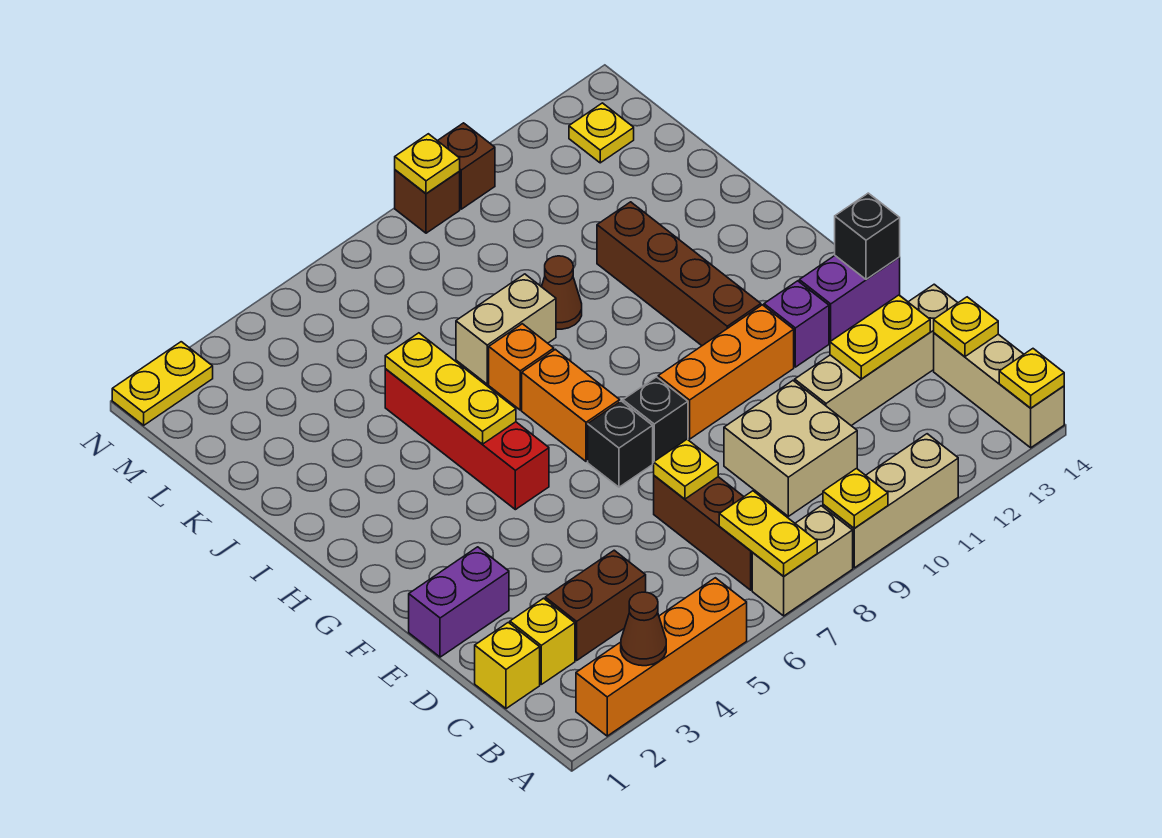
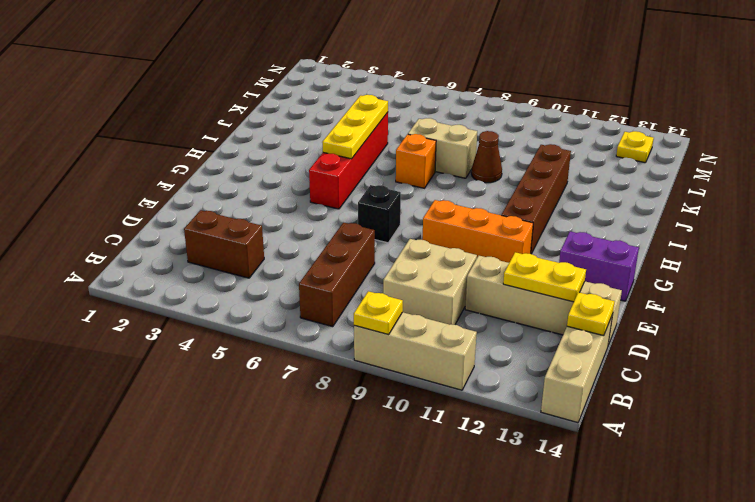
none -> orange brick A2:A5 level 1
none -> tan brick A7:A8 level 1
none -> yellow brick C1 level 1
none -> yellow brick C2 level 1

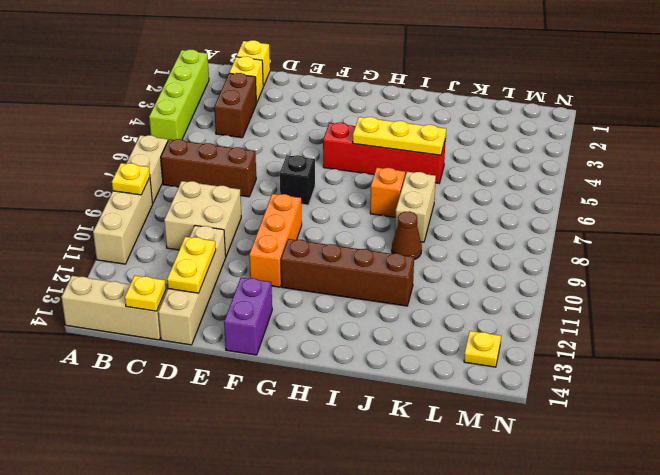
lime brick A2:A5 level 1 -> orange brick A2:A5 level 1
none -> purple brick E1:E2 level 1
none -> black brick F8 level 1
none -> purple brick F12 level 1
none -> orange brick G7:H7 level 1

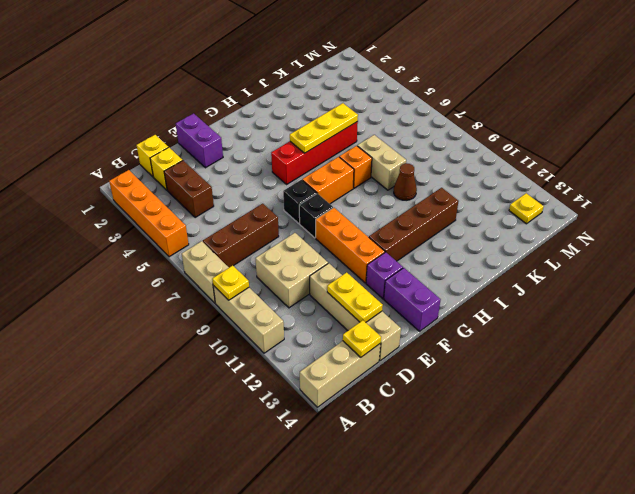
none -> yellow plate N1:N2 level 1
none -> brown brick N9 level 1
none -> brown brick N10 level 1
none -> brown cone A3 level 2

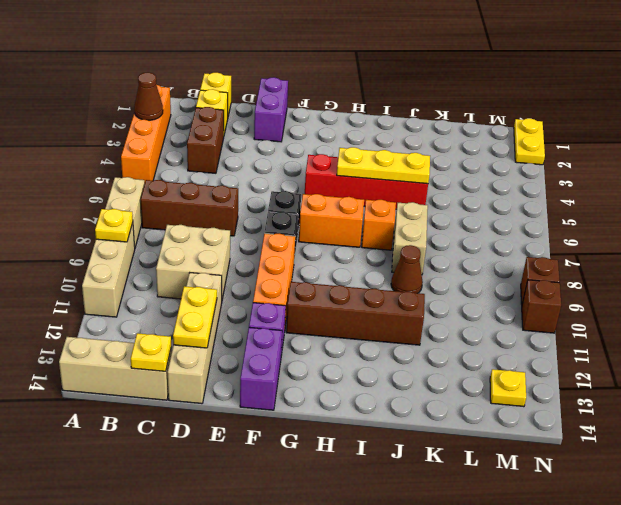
none -> yellow plate A7:B7 level 2
none -> yellow plate A14 level 2
none -> yellow plate D7 level 2
none -> black brick F14 level 2

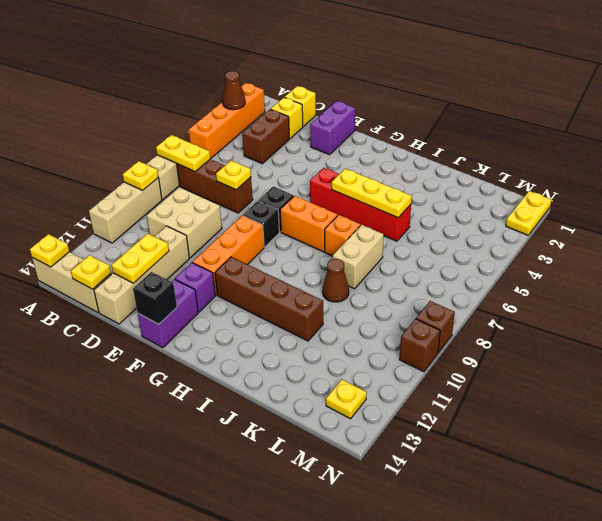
none -> yellow plate N9 level 2

